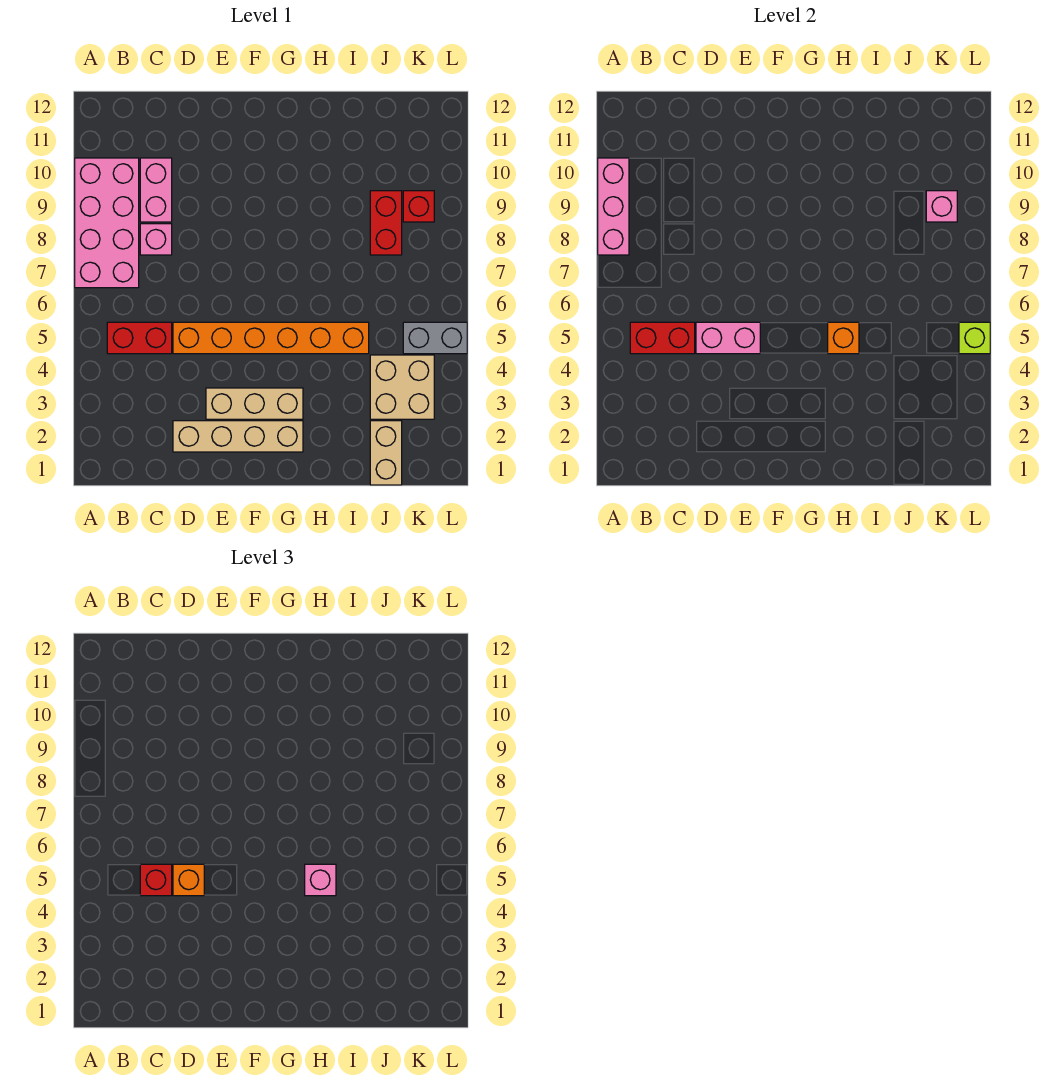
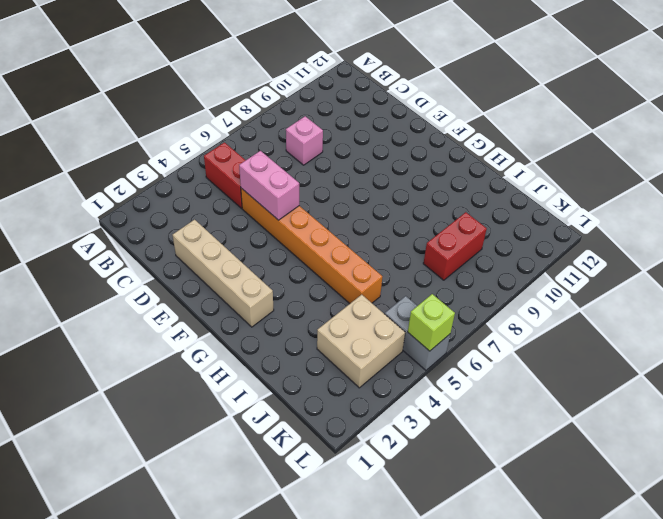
none -> pink brick A7:B10 level 1
none -> pink brick C9:C10 level 1
none -> tan brick E3:G3 level 1

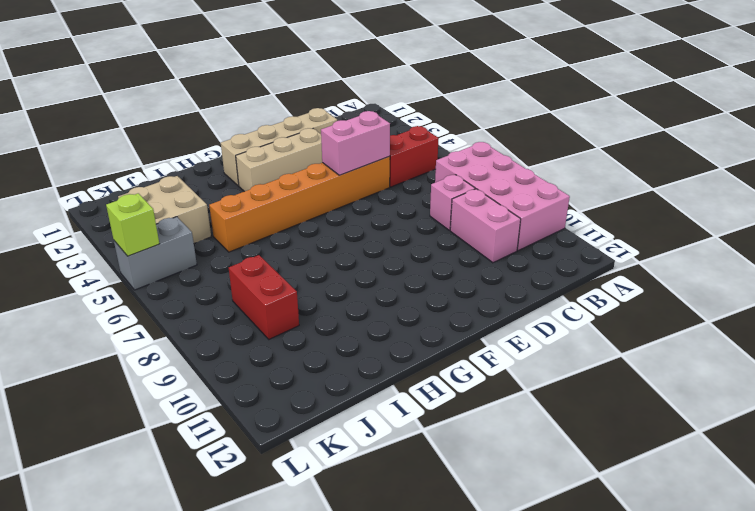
none -> tan brick J1:J2 level 1
none -> red brick K9 level 1
none -> pink brick A8:A10 level 2

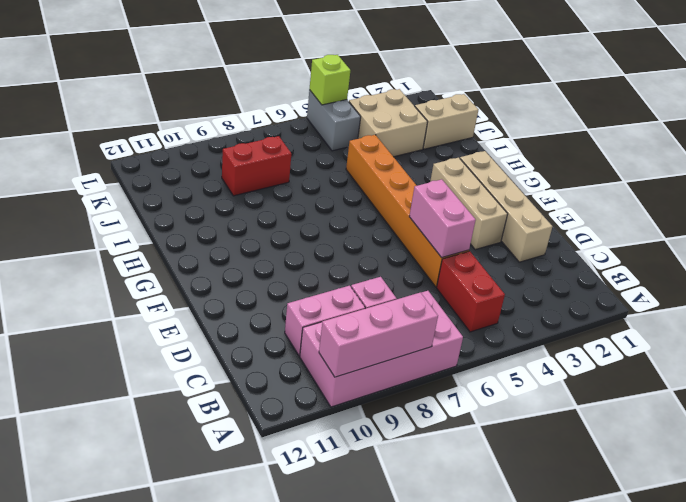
none -> red brick K9 level 1
none -> red brick B5:C5 level 2
none -> orange brick H5 level 2

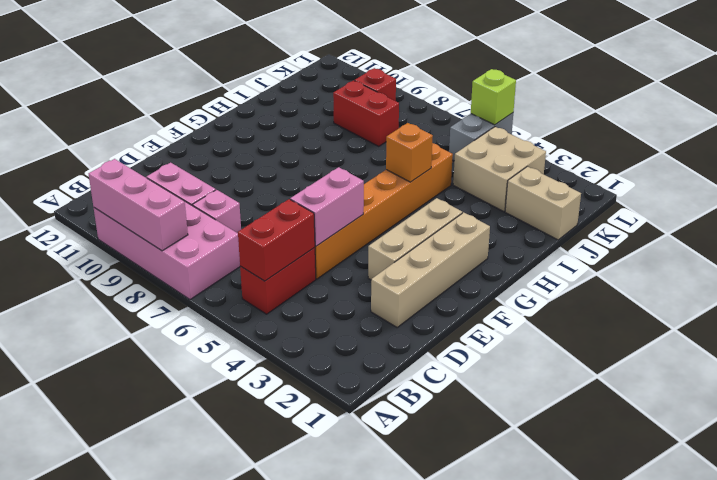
none -> pink brick K9 level 2
none -> red brick C5 level 3
none -> orange brick D5 level 3

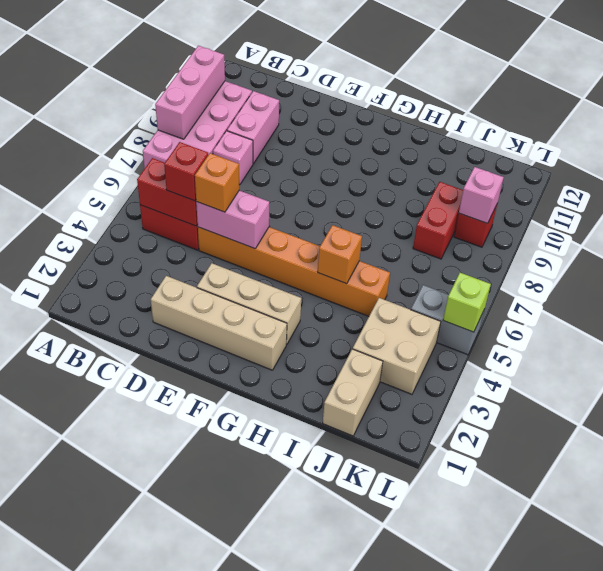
none -> pink brick H5 level 3

